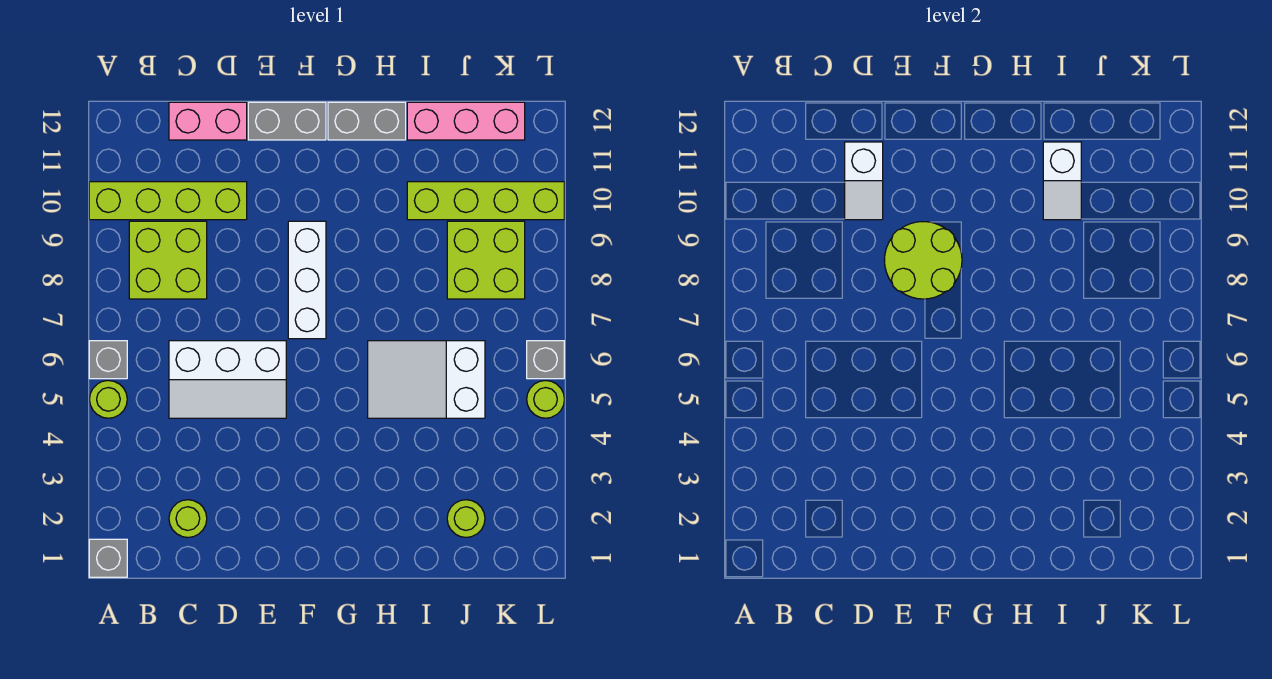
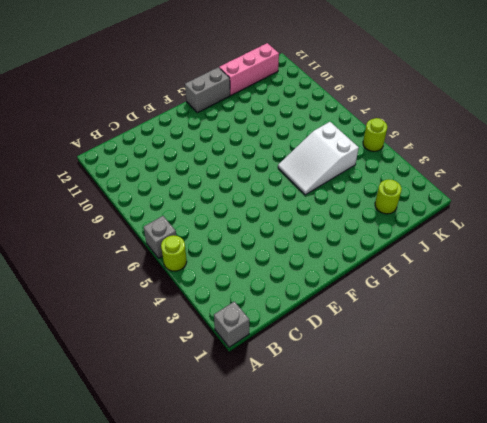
none -> lime brick A10:D10 level 1
none -> lime brick B8:C9 level 1
none -> lime round brick C2 level 1

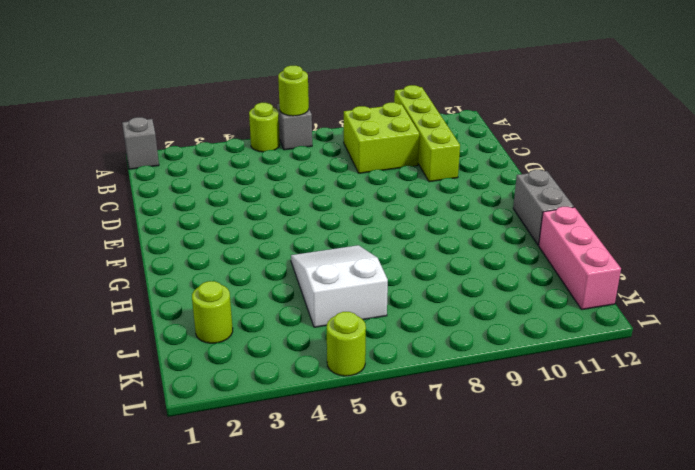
lime round brick A6 level 2 -> lime round brick C2 level 1
none -> white slope C5:E6 level 1 top 6
none -> pink brick C12:D12 level 1
none -> grey brick E12:F12 level 1

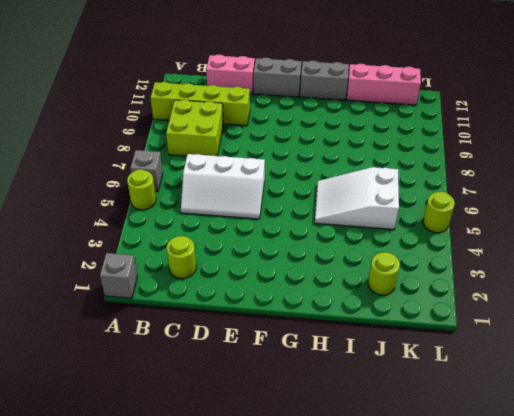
none -> white brick F7:F9 level 1
none -> lime brick I10:L10 level 1
none -> lime brick J8:K9 level 1

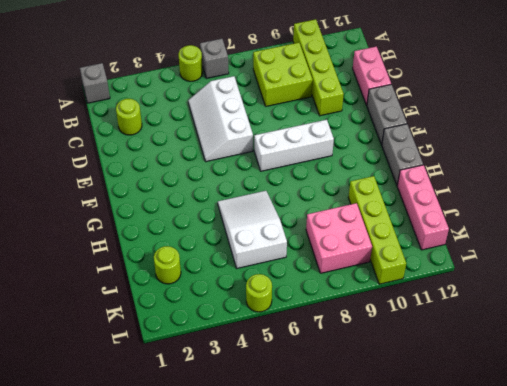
pink brick J8:K9 level 1 -> lime brick J8:K9 level 1
none -> grey brick L6 level 1
none -> white slope D10:D11 level 2 top 11
none -> lime round brick E8:F9 level 2

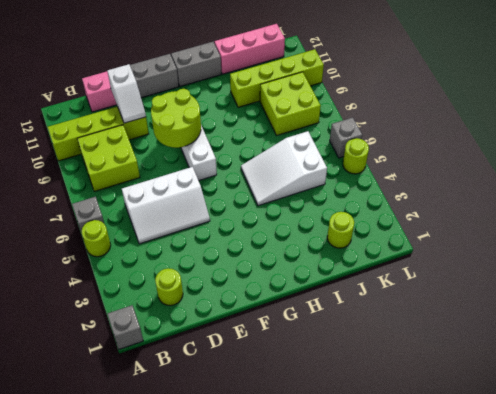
none -> white slope I10:I11 level 2 top 11

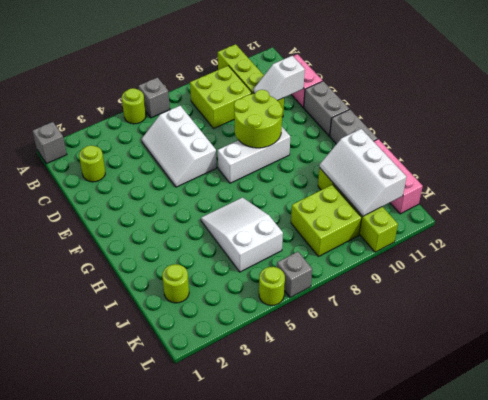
white slope I10:K11 level 2 top 11 -> white slope I10:I11 level 2 top 11

